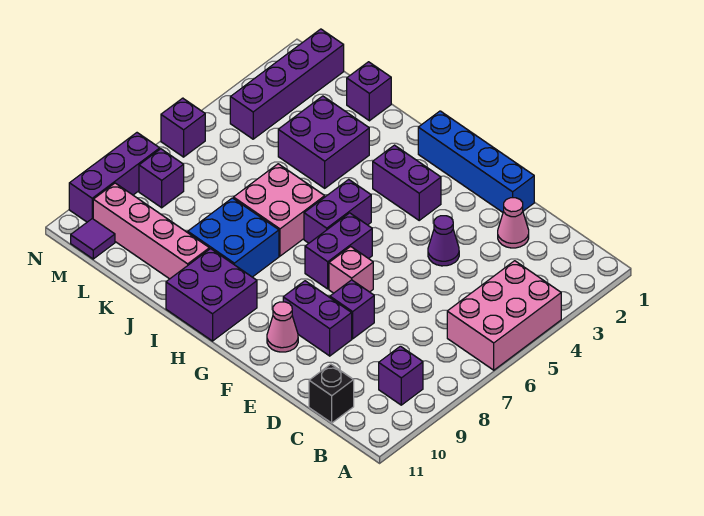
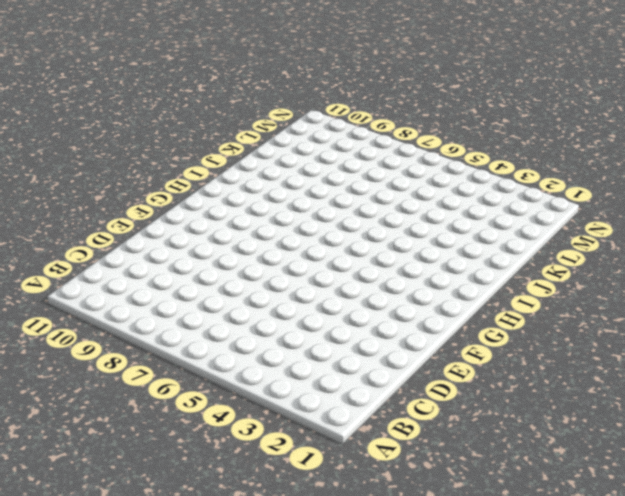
none -> pink brick A4:B6 level 1
none -> purple brick B9 level 1
none -> black brick C11 level 1

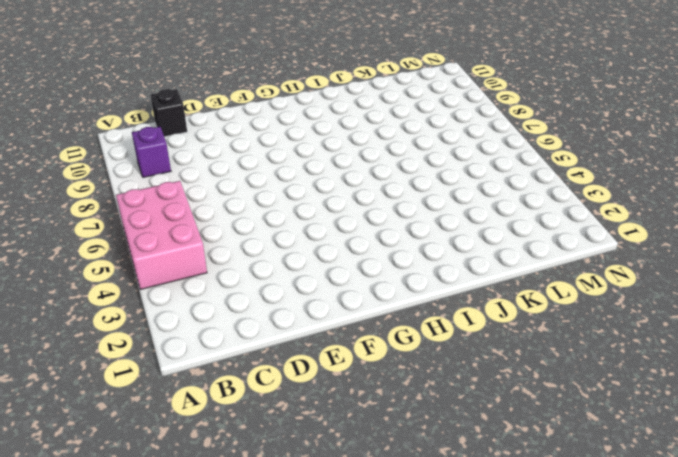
none -> pink cone D2 level 1
none -> blue brick E1:H1 level 1
none -> purple cone E4 level 1

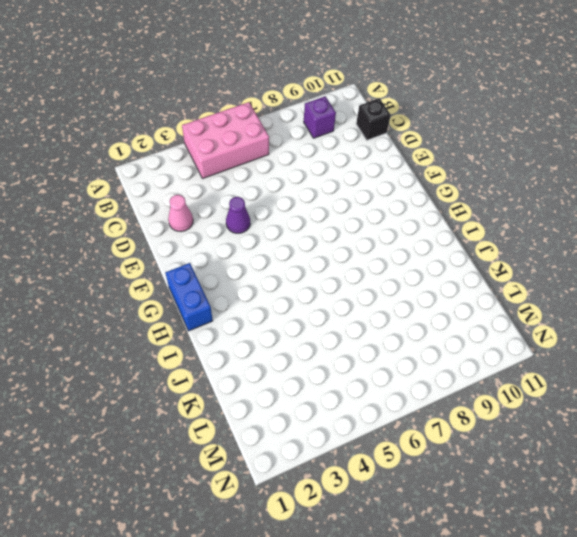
blue brick G1:H1 level 1 -> blue brick E1:H1 level 1
none -> purple brick E8 level 1
none -> purple brick E9:F9 level 1
none -> pink brick F7 level 1

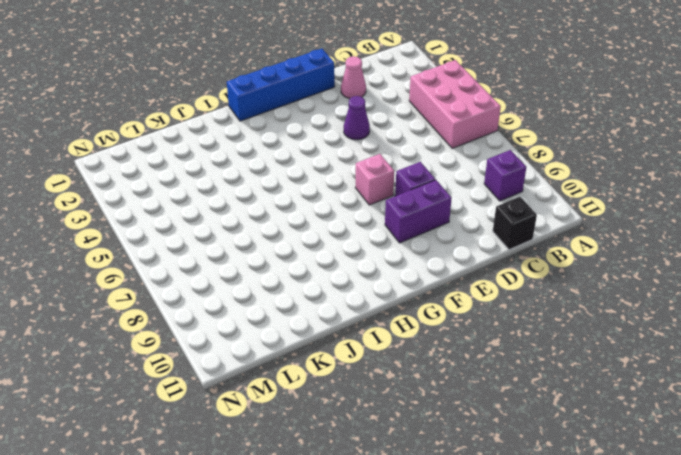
none -> pink cone F10 level 1
none -> purple brick G3:H3 level 1
none -> purple brick G6:G7 level 1

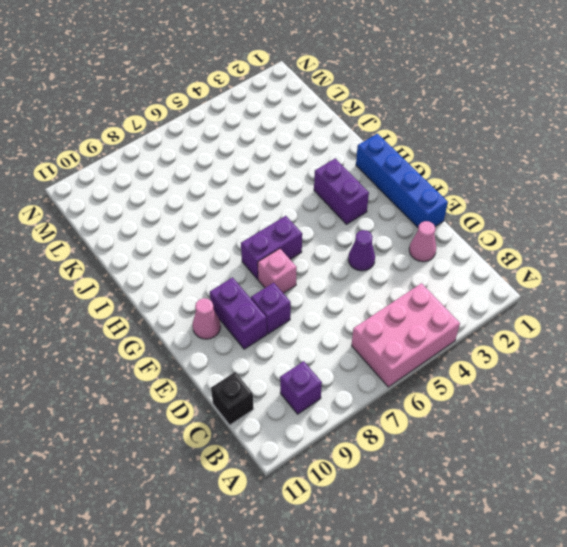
none -> purple brick H5:H6 level 1
none -> purple brick H10:I11 level 1
none -> pink brick I6:J7 level 1

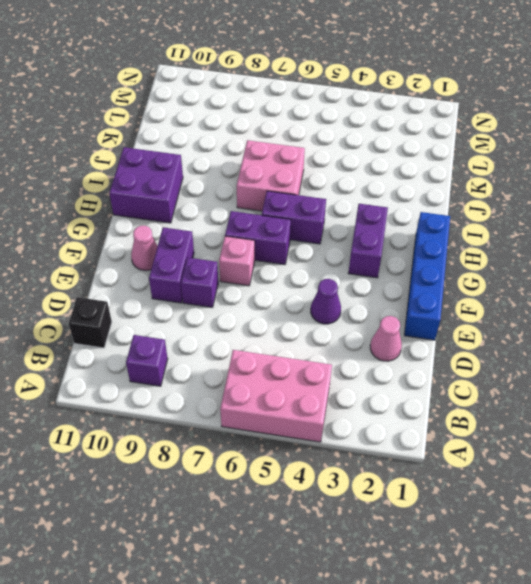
none -> blue brick I8:J9 level 1
none -> purple brick J3:K4 level 1
none -> pink brick J10:M10 level 1

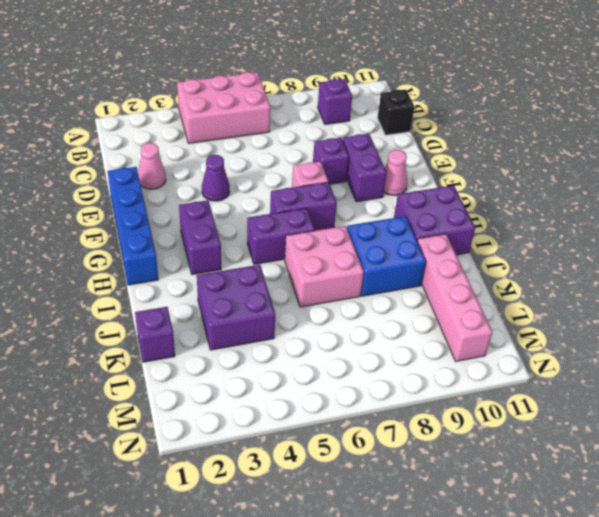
none -> purple brick M1:M4 level 1
none -> purple brick M8 level 1
none -> purple tile M11 level 1

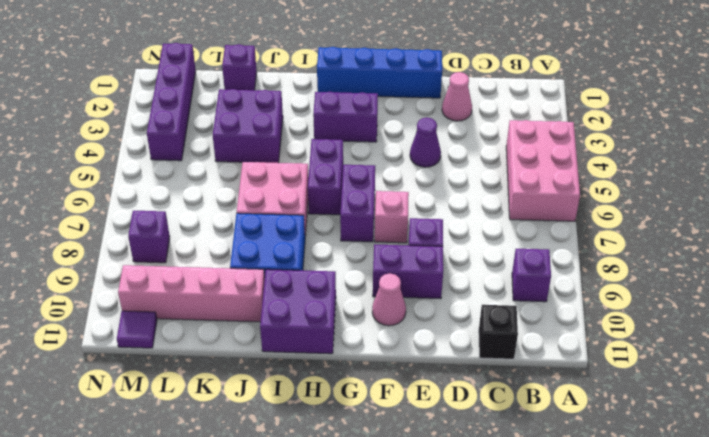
none -> purple brick N6 level 1
none -> purple brick N8:N10 level 1

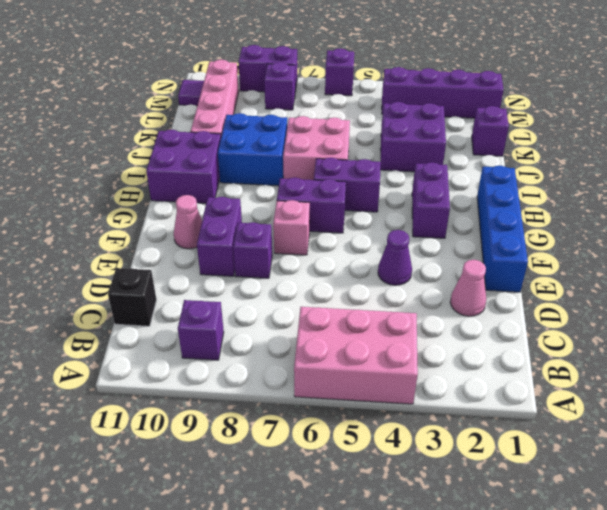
purple brick N8:N9 level 1 -> purple brick N8:N10 level 1

